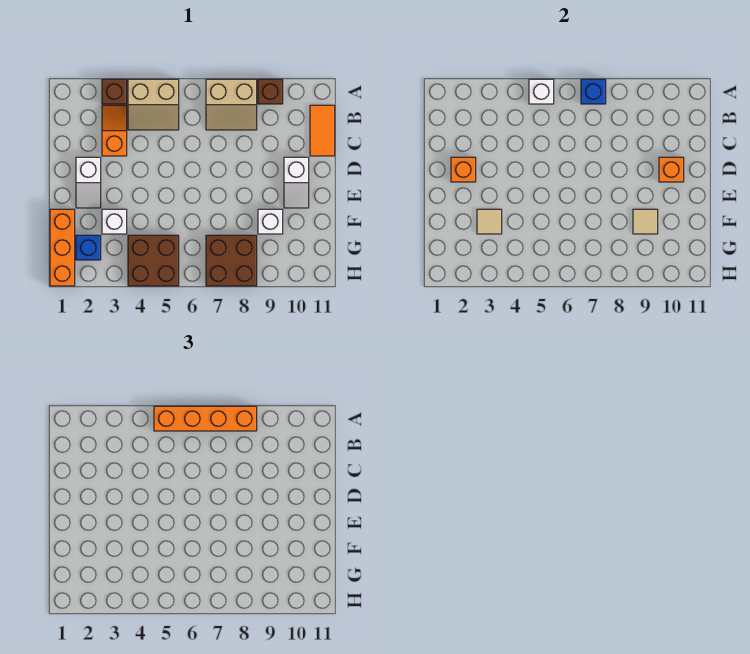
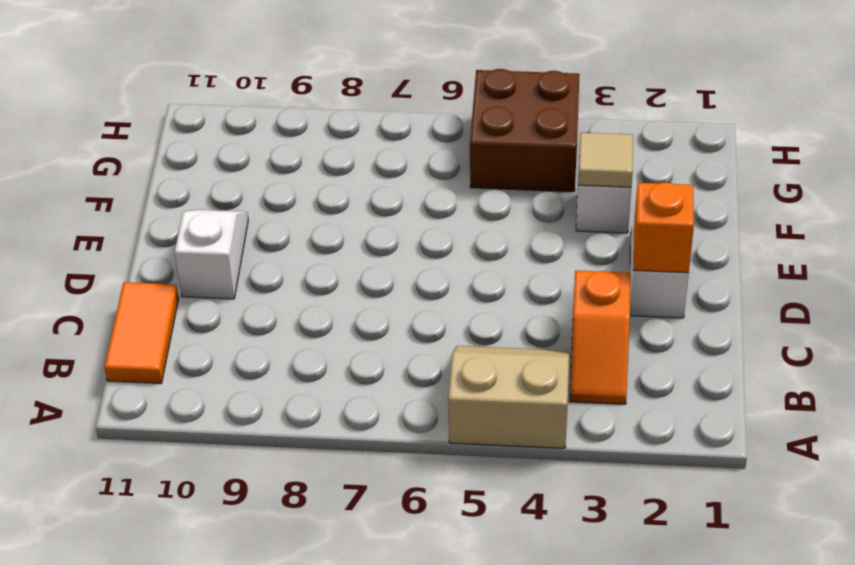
none -> brown brick A3 level 1
none -> tan slope A7:B8 level 1 top A
none -> brown brick A9 level 1

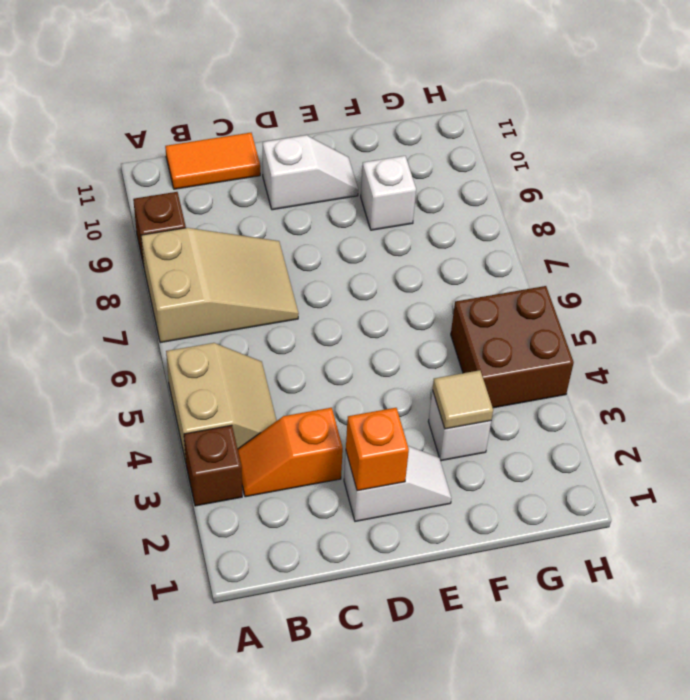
tan slope A7:C8 level 1 top A -> tan slope A7:B8 level 1 top A
none -> orange brick F1:H1 level 1
none -> blue brick G2 level 1
none -> brown brick G7:H8 level 1

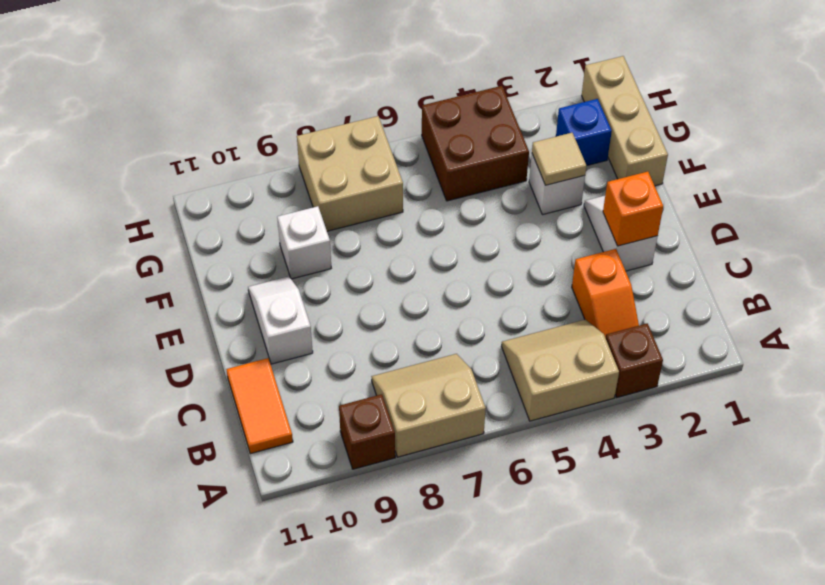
tan brick F1:H1 level 1 -> orange brick F1:H1 level 1
tan brick G7:H8 level 1 -> brown brick G7:H8 level 1
none -> white brick A5 level 2
none -> blue brick A7 level 2
none -> orange brick D10 level 2

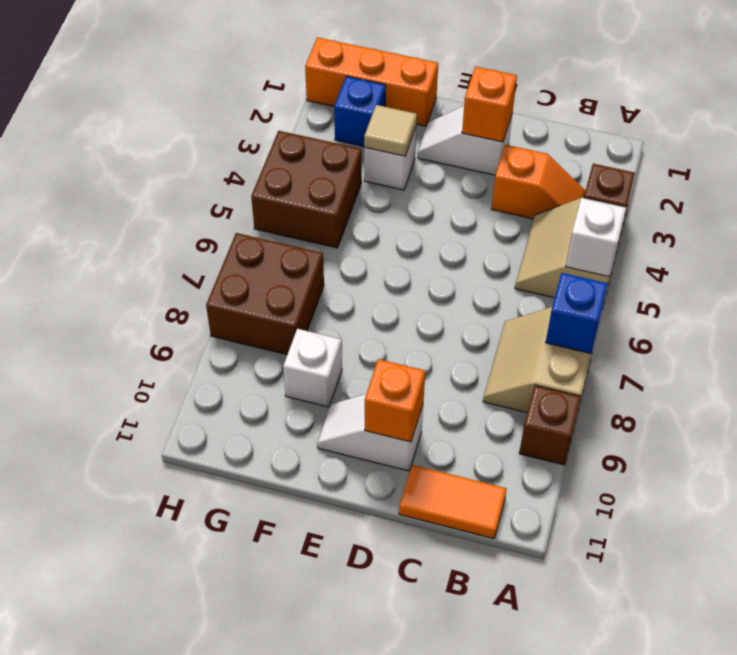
none -> tan tile F9 level 2
none -> orange brick A5:A8 level 3

